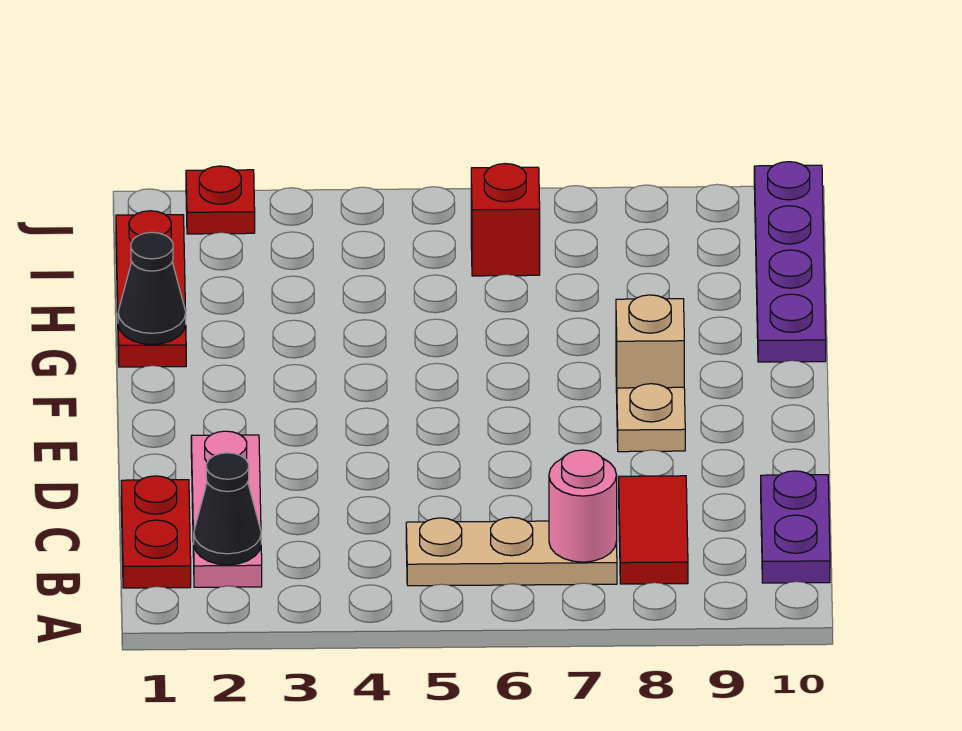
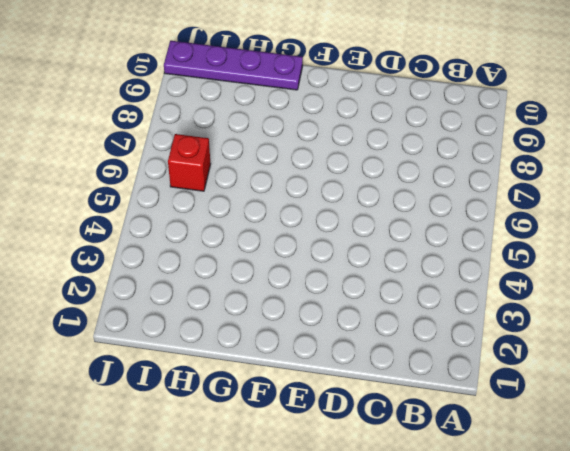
none -> red plate B1:C1 level 1
none -> pink plate B2:D2 level 1
none -> tan plate B5:B7 level 1

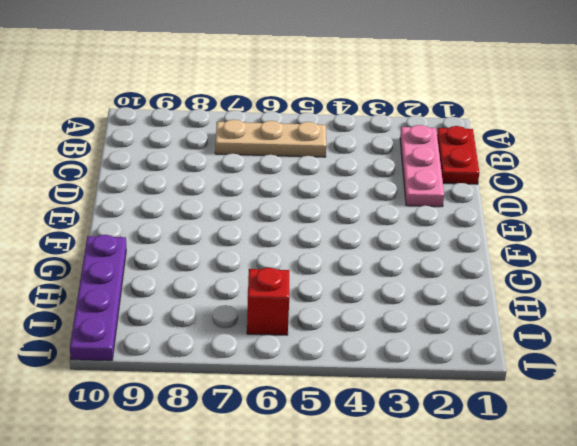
none -> red tile B8:C8 level 1
none -> purple plate B10:C10 level 1
none -> tan plate E8 level 1

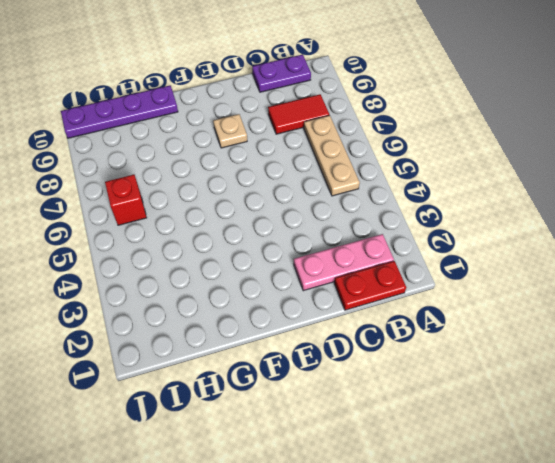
none -> tan brick F8 level 1
none -> red plate G1:I1 level 1
none -> red plate J2 level 1

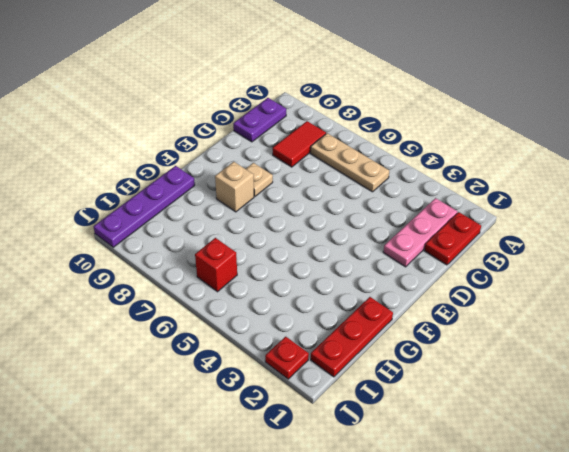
none -> black cone B2 level 2
none -> pink round brick B7 level 2
none -> black cone G1 level 2

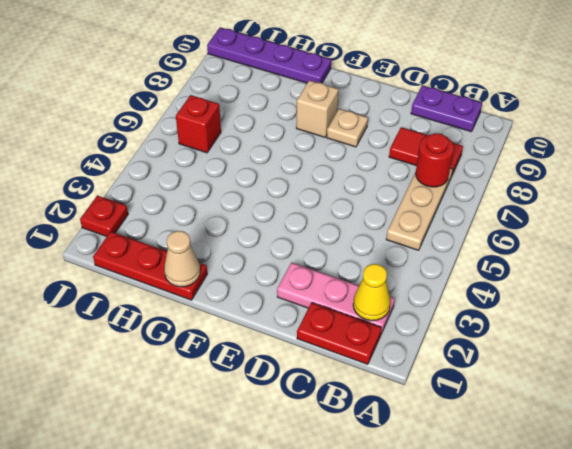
yellow cone B2 level 2 -> black cone B2 level 2
red round brick B7 level 2 -> pink round brick B7 level 2
tan cone G1 level 2 -> black cone G1 level 2

